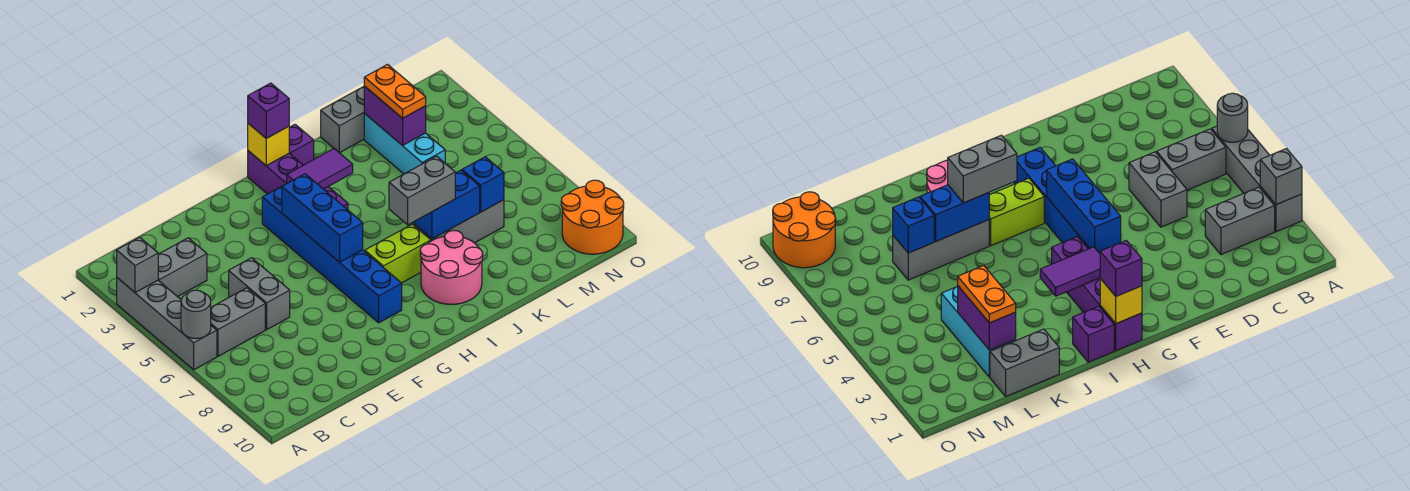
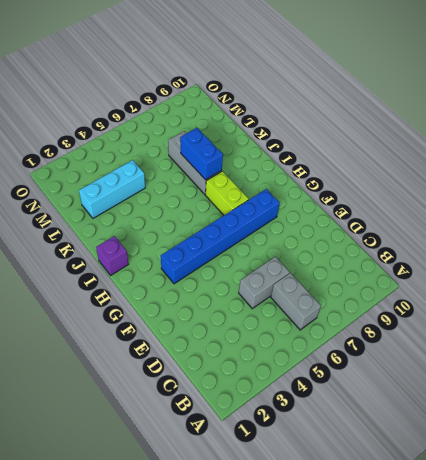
none -> grey brick A3:A6 level 1
none -> grey brick B3:C3 level 1
none -> purple brick H1:H4 level 1

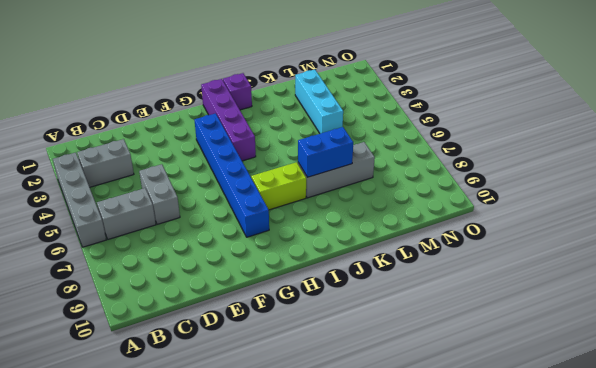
none -> pink round brick I8:J9 level 1
none -> grey brick K1:L1 level 1
none -> orange round brick N9:O10 level 1

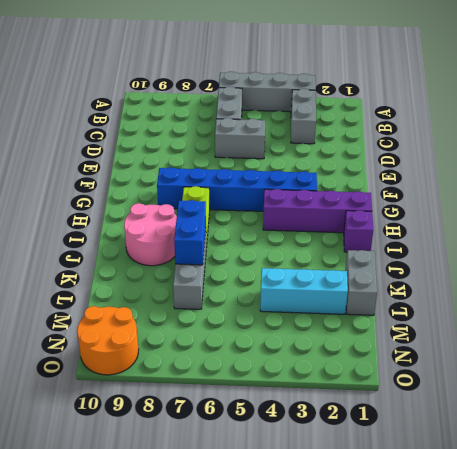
none -> grey brick A3 level 2
none -> grey round brick A6 level 2
none -> blue brick G4:G6 level 2

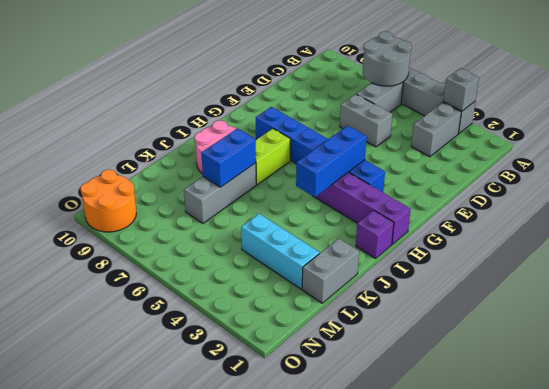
grey round brick A6:B7 level 2 -> grey round brick A6 level 2
blue brick G4:I4 level 2 -> blue brick G4:G6 level 2
none -> yellow brick H1 level 2
none -> purple tile H3:I3 level 2
none -> purple brick L2:L3 level 2

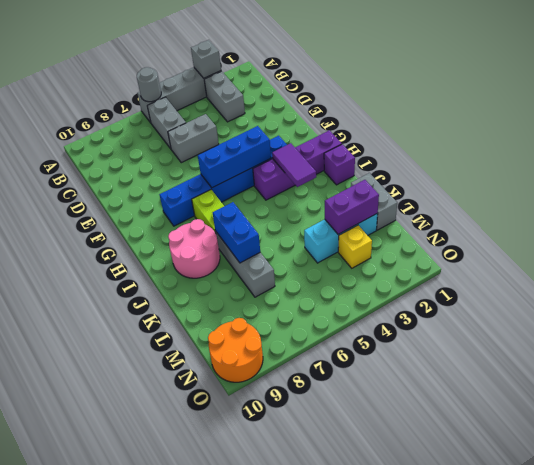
yellow brick M3 level 1 -> yellow brick H1 level 2
none -> blue brick L7 level 2
none -> purple brick H1 level 3
none -> grey brick I7:J7 level 3

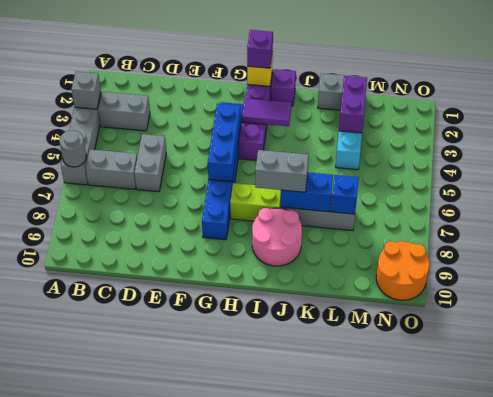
none -> orange plate L2:L3 level 3

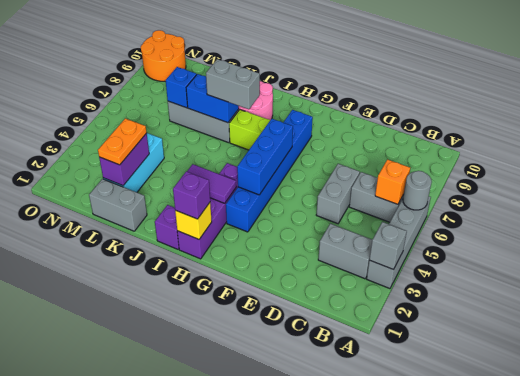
orange brick B6 level 2 -> none

